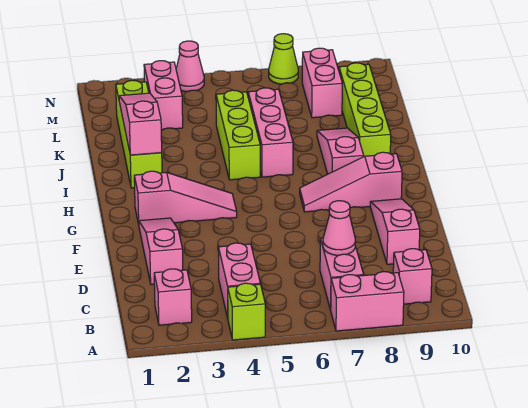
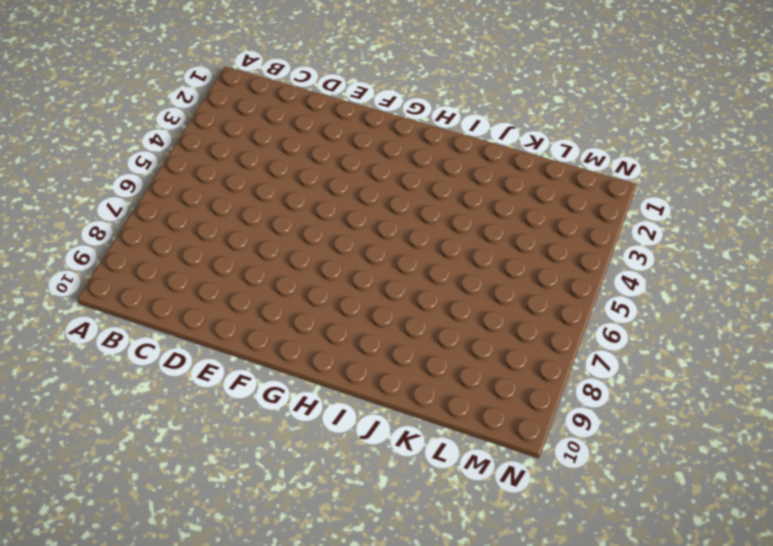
none -> lime brick A4 level 1
none -> pink brick A7:A8 level 1
none -> pink brick B2 level 1

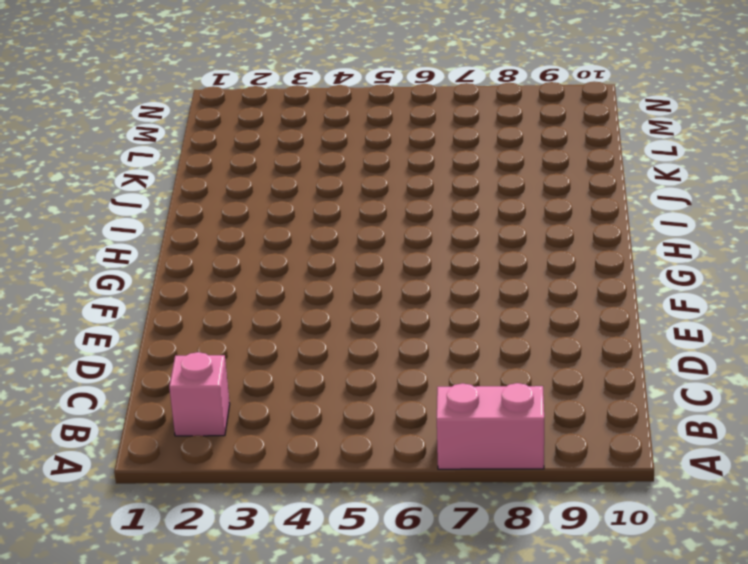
none -> lime brick A4 level 1
none -> pink brick B4:C4 level 1
none -> pink brick B7:C7 level 1

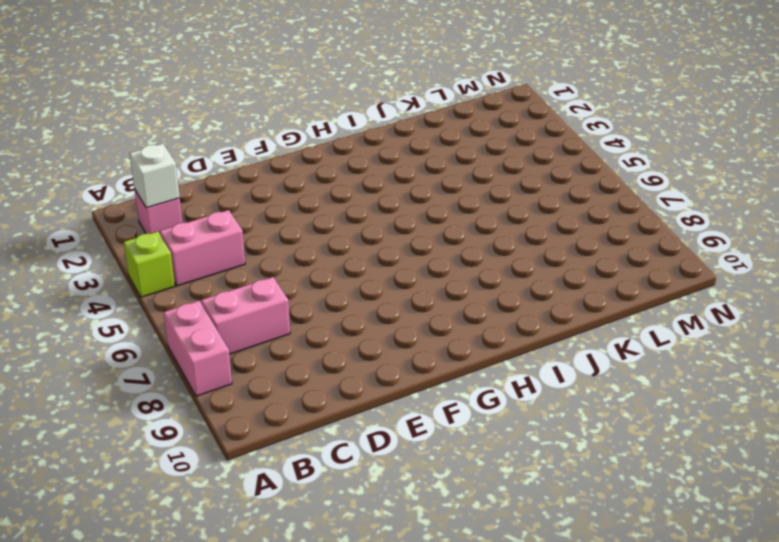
white brick B2 level 2 -> none
none -> pink brick B9 level 1
none -> pink slope D2:F2 level 1 top D
none -> pink slope D9:F9 level 1 top D

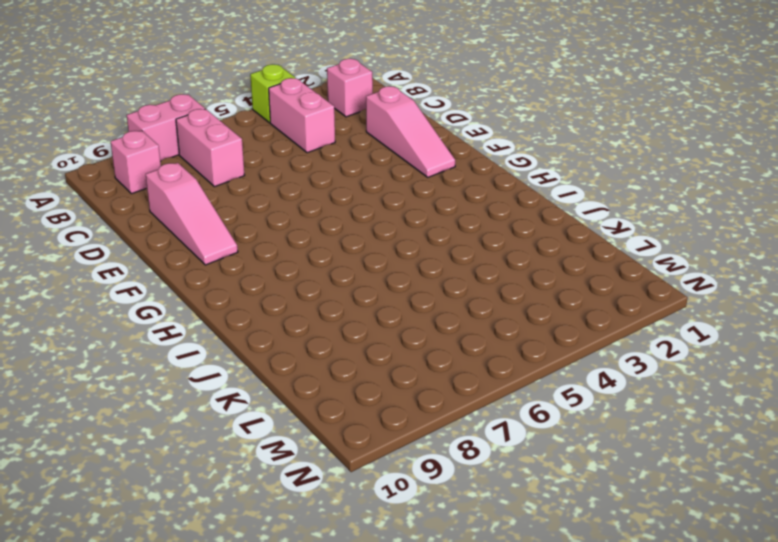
none -> pink slope G2:G4 level 1 top 2
none -> pink slope G7:G9 level 1 top 9
none -> pink slope H8:J8 level 1 top H

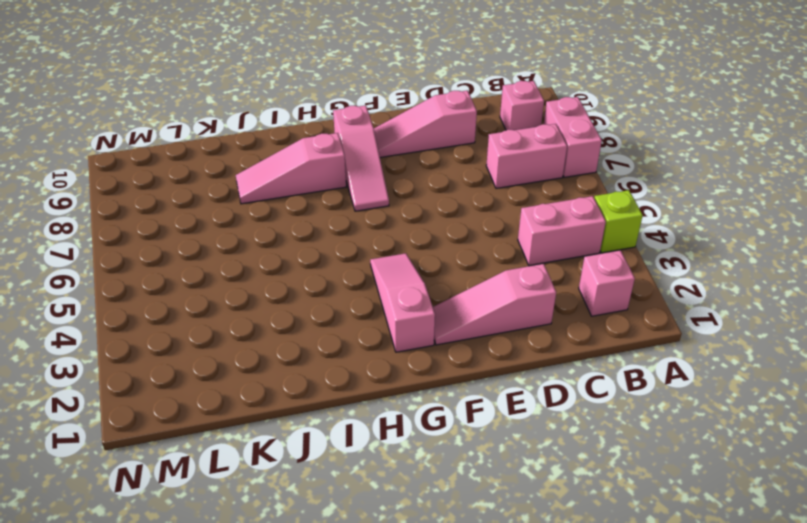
none -> lime brick I2:L2 level 1
none -> lime brick I5:K5 level 1
none -> pink brick I6:K6 level 1

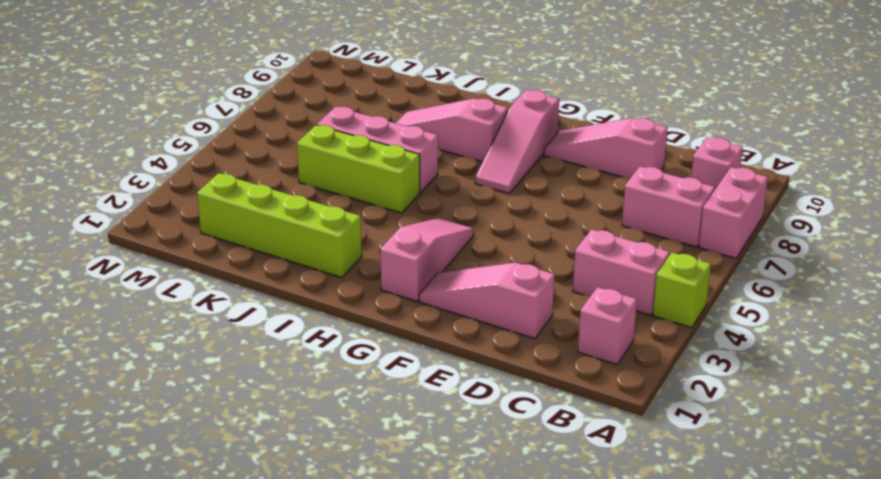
none -> lime brick I9:L9 level 1
none -> pink brick L3:M3 level 1
none -> pink brick L8:M8 level 1

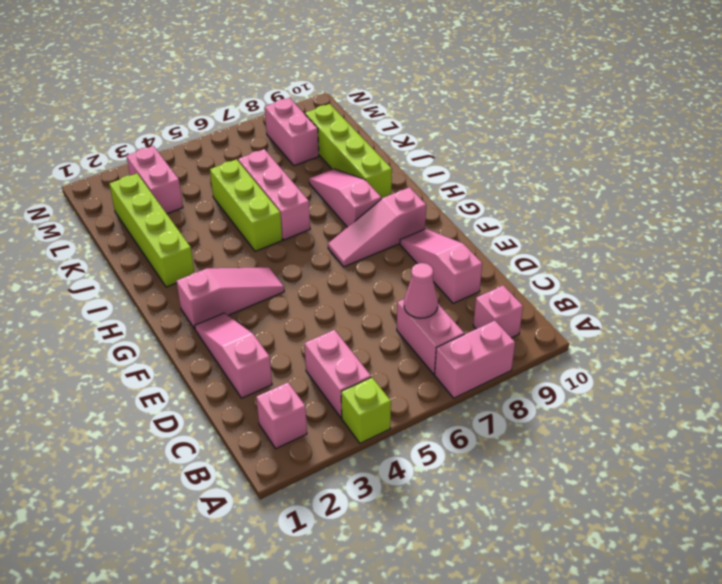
none -> pink cone N4 level 1
none -> lime cone N7 level 1
none -> pink slope I2:K2 level 2 top I

